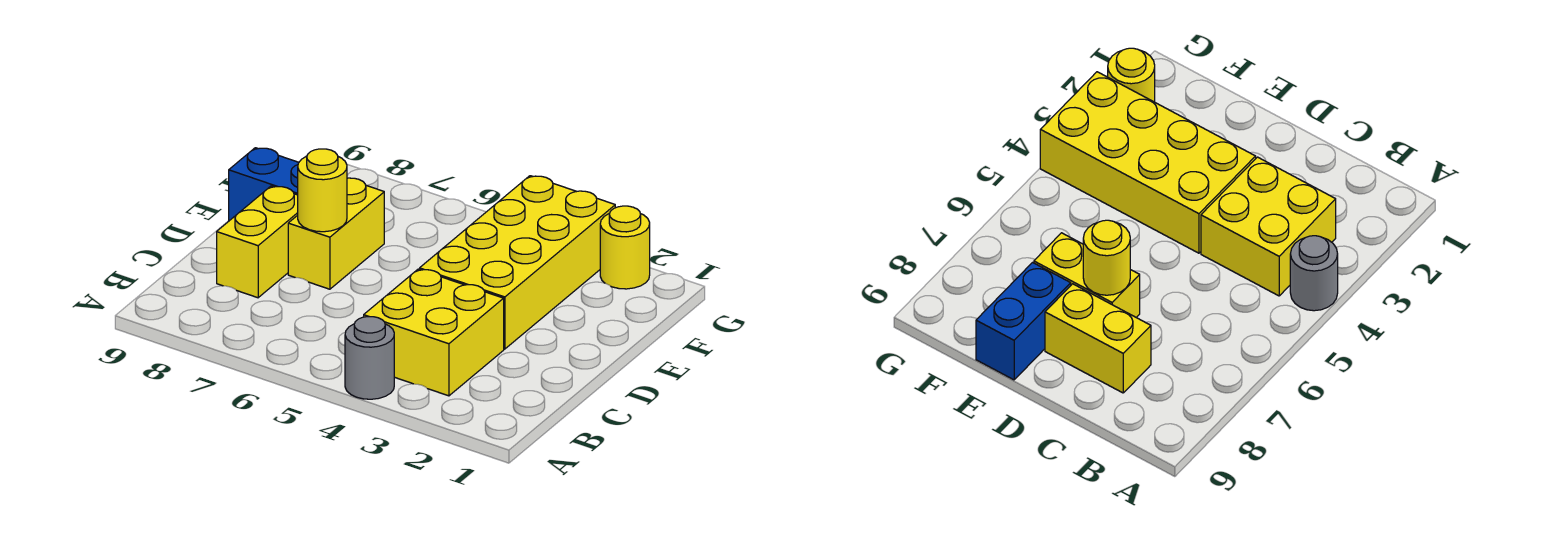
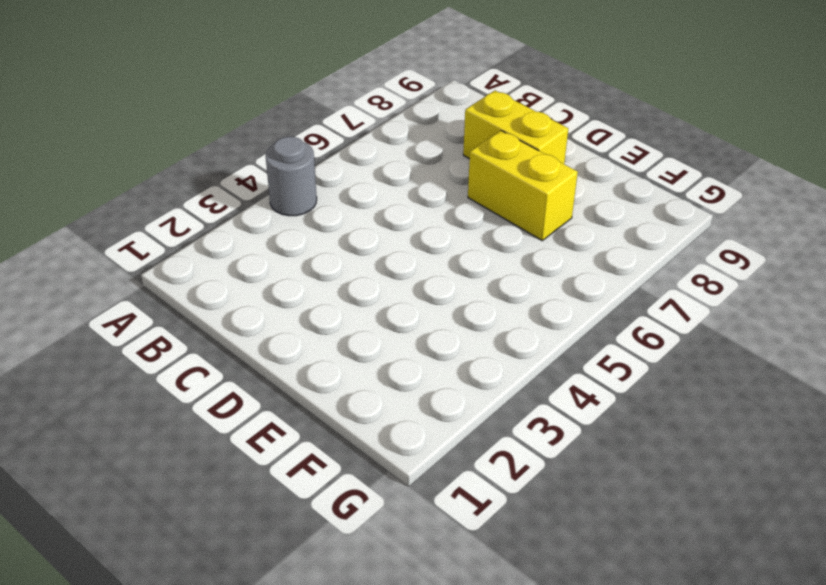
none -> yellow brick B3:C4 level 1
none -> yellow brick D3:G4 level 1

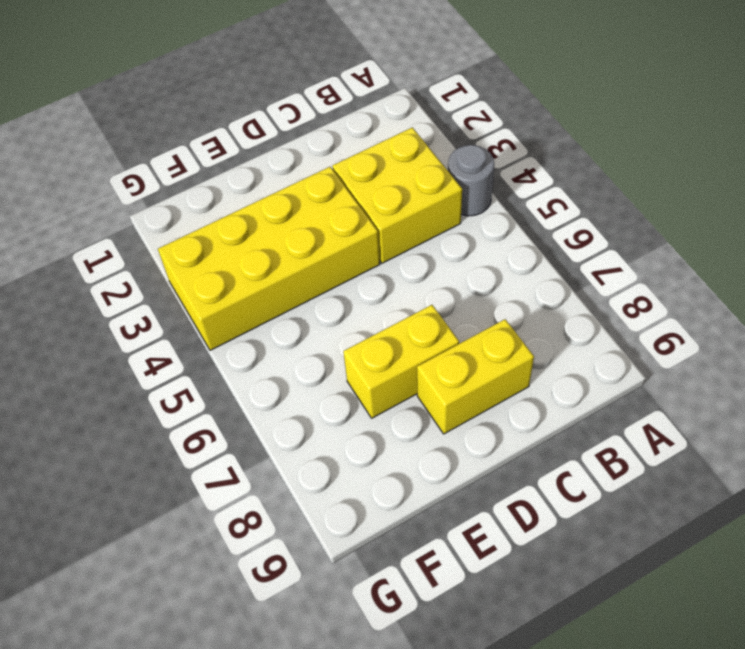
none -> blue brick E8:E9 level 1
none -> yellow round brick G2 level 1

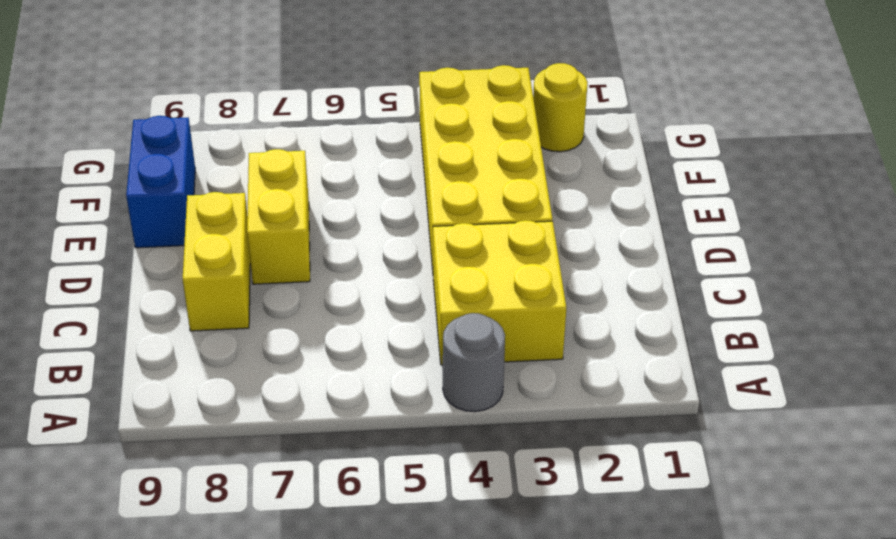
blue brick E9:F9 level 1 -> blue brick E8:E9 level 1
none -> yellow round brick D7 level 2

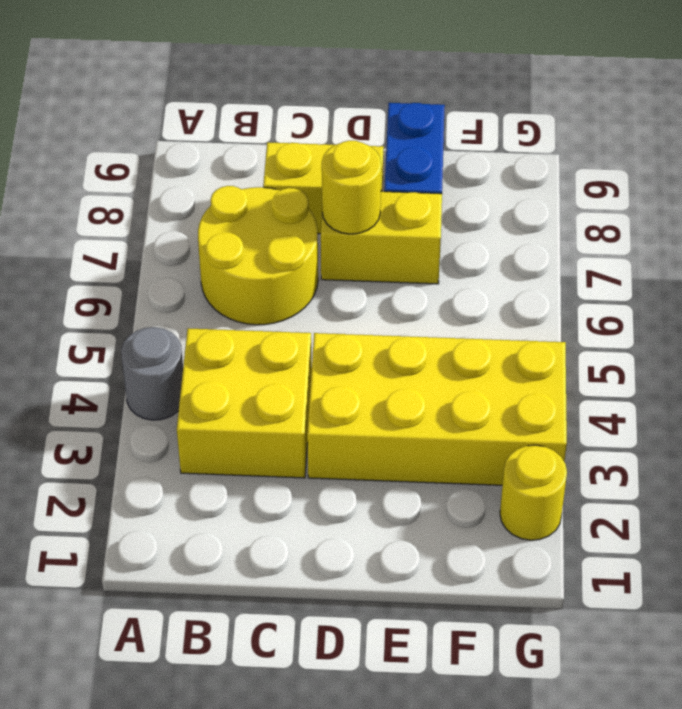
yellow round brick B6:C7 level 1 -> none

